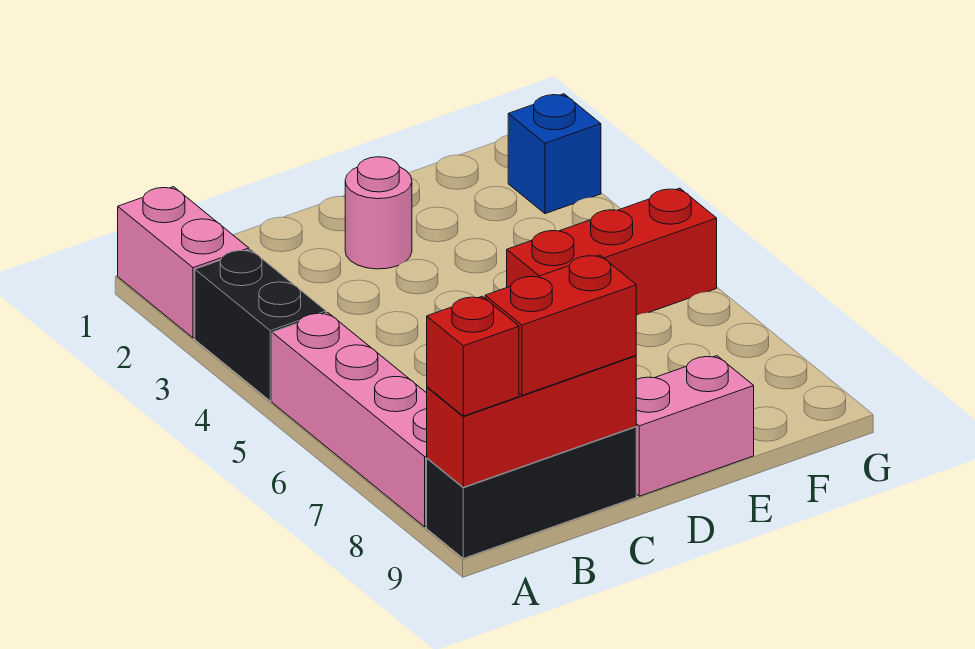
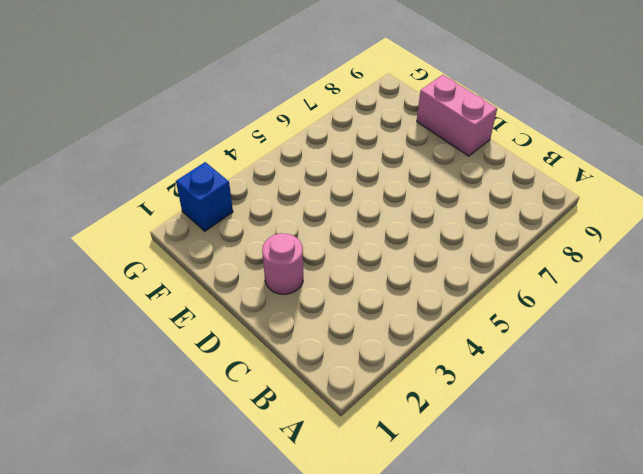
none -> pink brick A1:A2 level 1
none -> black brick A3:A4 level 1

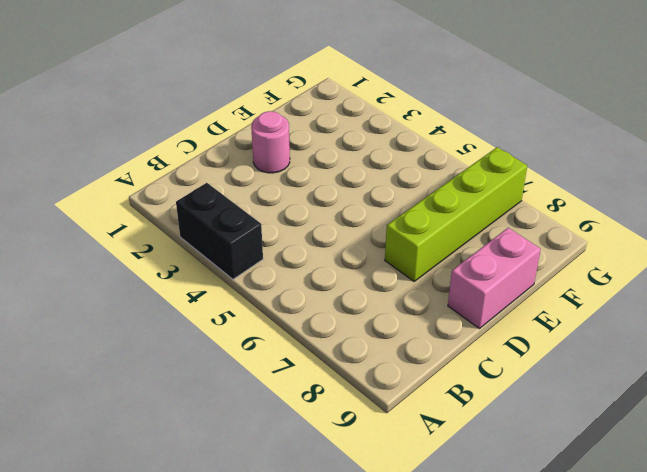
lime brick D7:G7 level 1 -> none
none -> pink brick A1:A2 level 1
none -> pink brick A5:A8 level 1

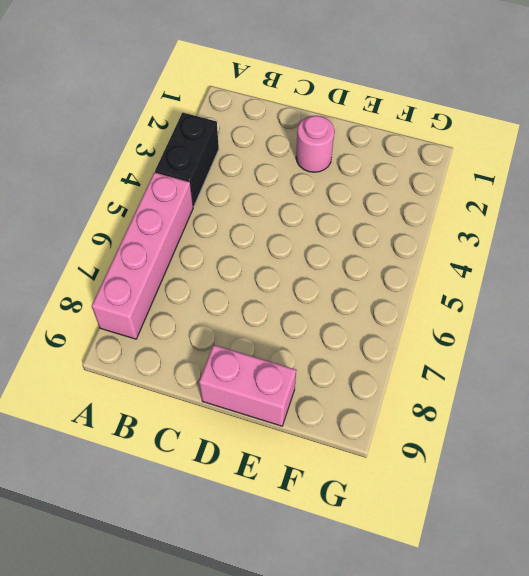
none -> pink brick A1:A2 level 1
none -> black brick A9:C9 level 1

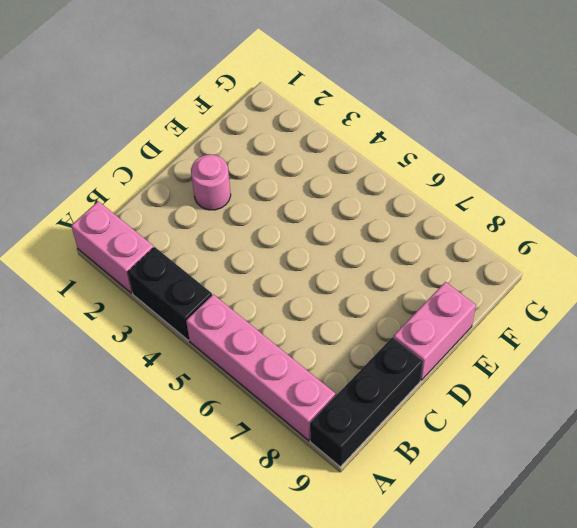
none -> red brick E5:G5 level 1
none -> blue brick G2 level 1

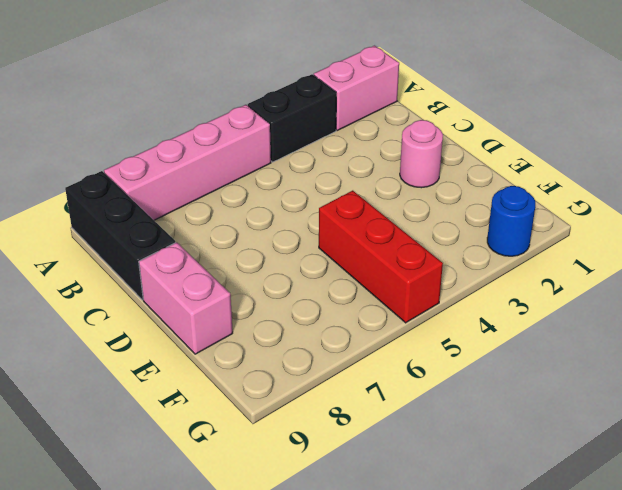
blue round brick G2 level 1 -> blue brick G2 level 1
none -> red brick A9:C9 level 2
none -> red brick A9 level 3

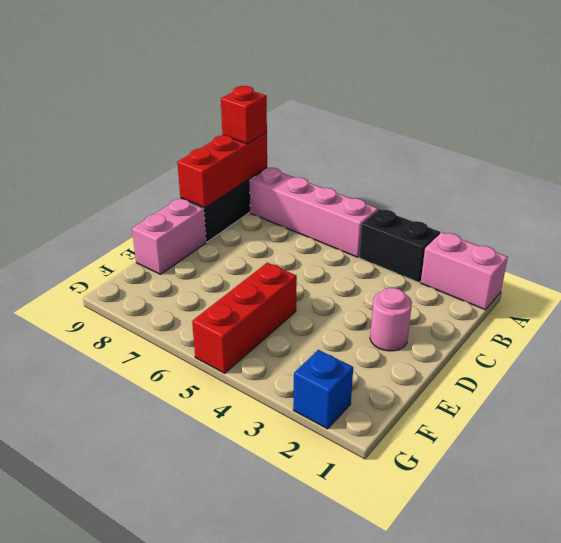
none -> red brick B9:C9 level 3

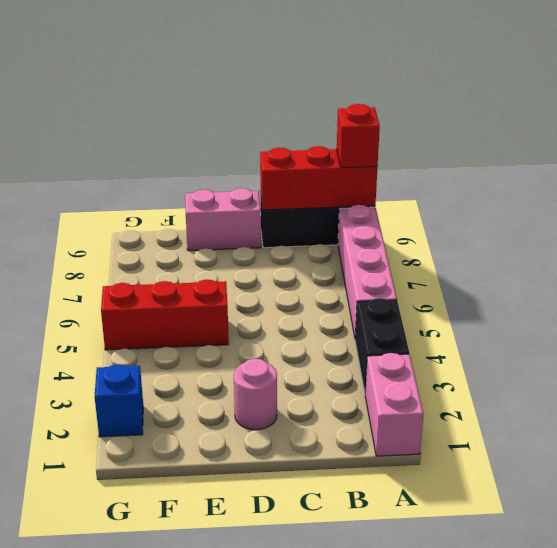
none -> red brick B9:C9 level 3

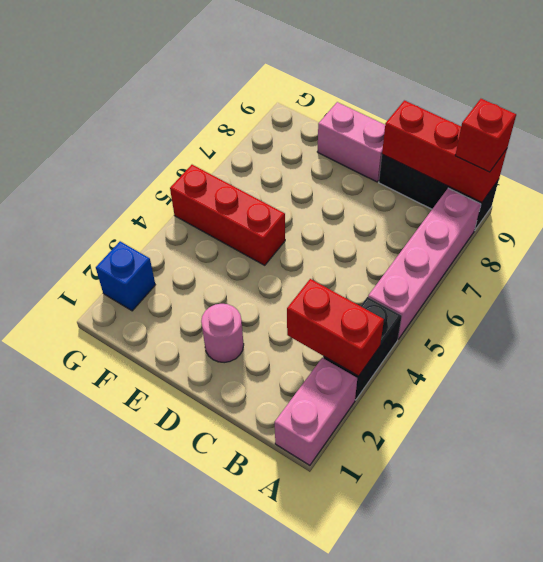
red brick A3:B3 level 2 -> red brick B9:C9 level 3

